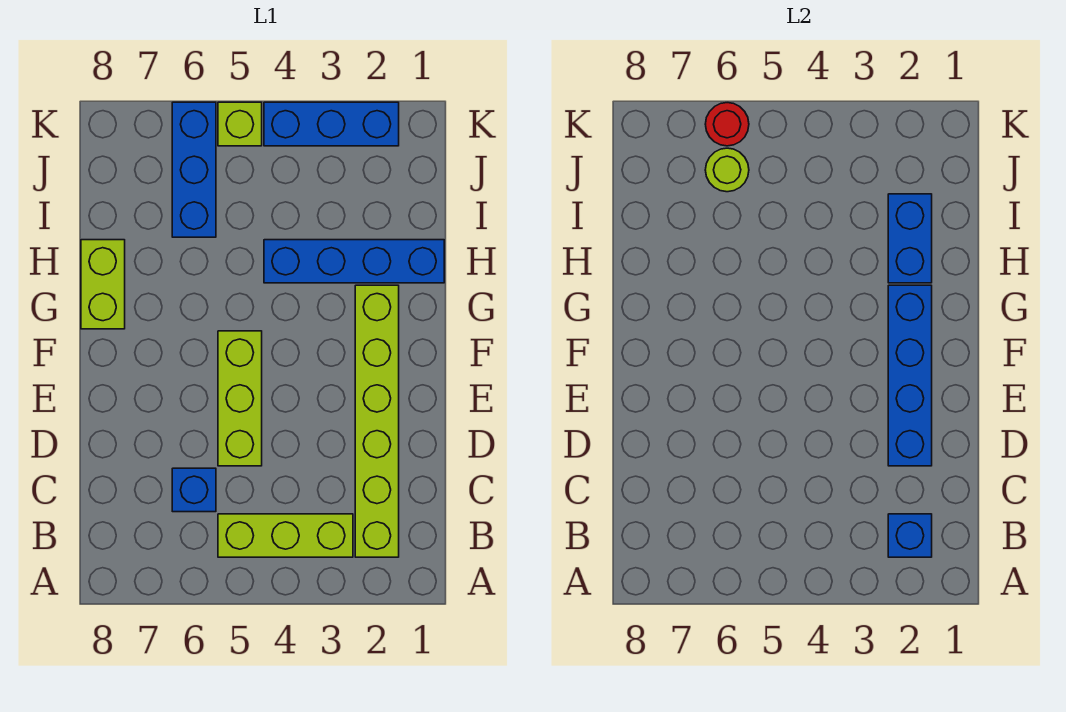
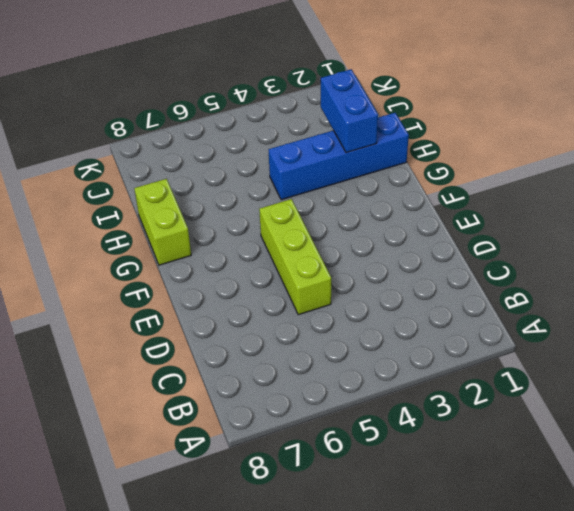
none -> lime brick B2:G2 level 1
none -> lime brick B3:B5 level 1
none -> blue brick C6 level 1

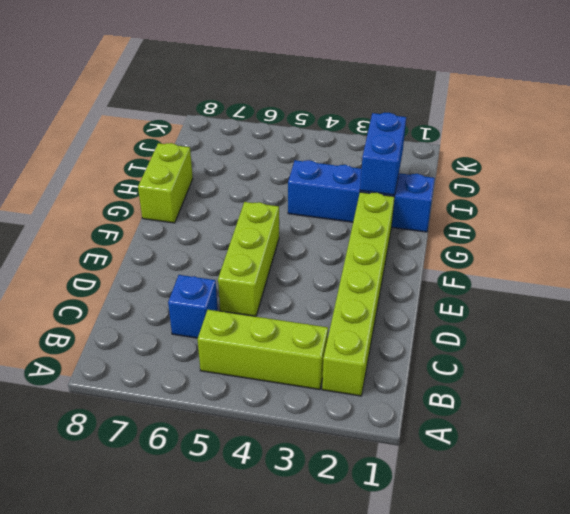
none -> blue brick I6:K6 level 1
none -> blue brick K2:K4 level 1
none -> lime brick K5 level 1

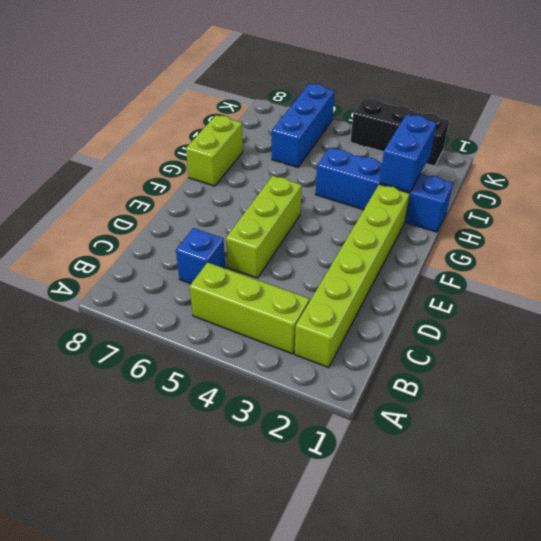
black brick K2:K4 level 1 -> blue brick K2:K4 level 1
none -> lime brick K5 level 1
none -> blue brick B2 level 2
none -> blue brick D2:G2 level 2

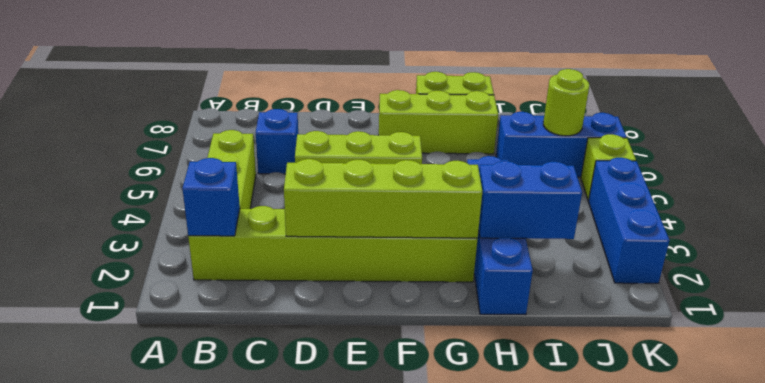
lime brick D2:G2 level 2 -> blue brick D2:G2 level 2
lime brick F7:H7 level 1 -> none
none -> red round brick K6 level 2

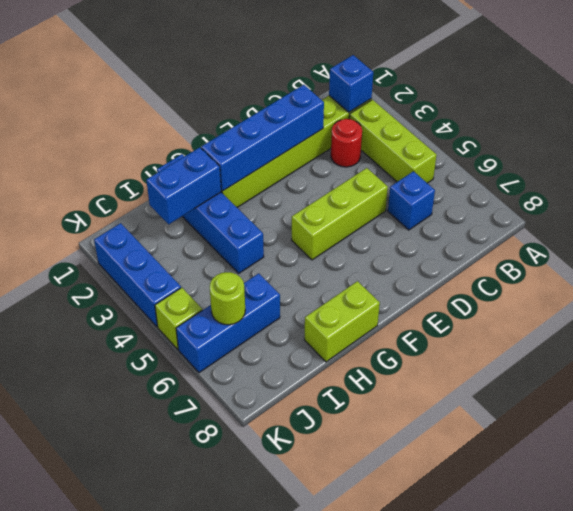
red round brick C3 level 1 -> red round brick K6 level 2

